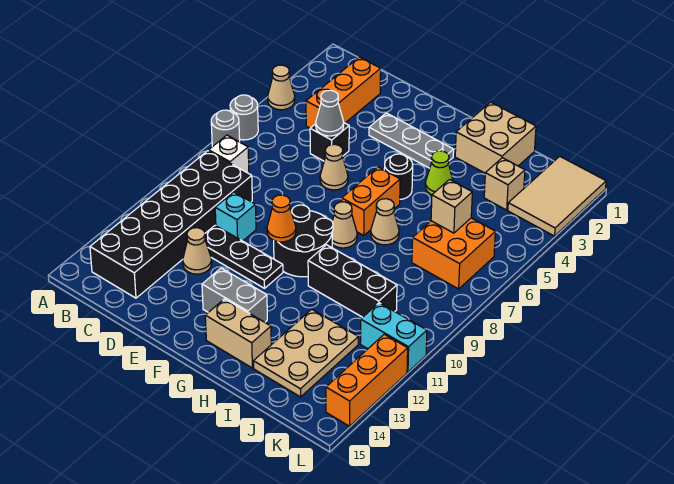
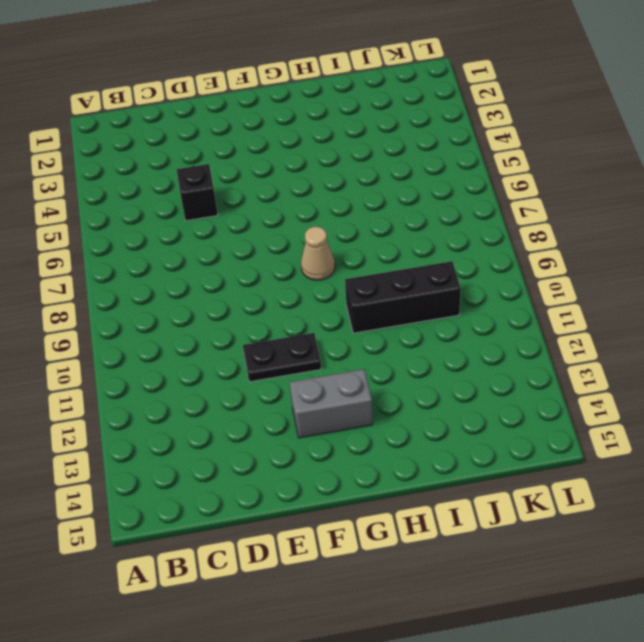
black plate E11:F11 level 1 -> black plate D11:F11 level 1
none -> tan cone A4 level 1
none -> grey round brick A6 level 1
none -> grey round brick A7 level 1
none -> white brick B8 level 1

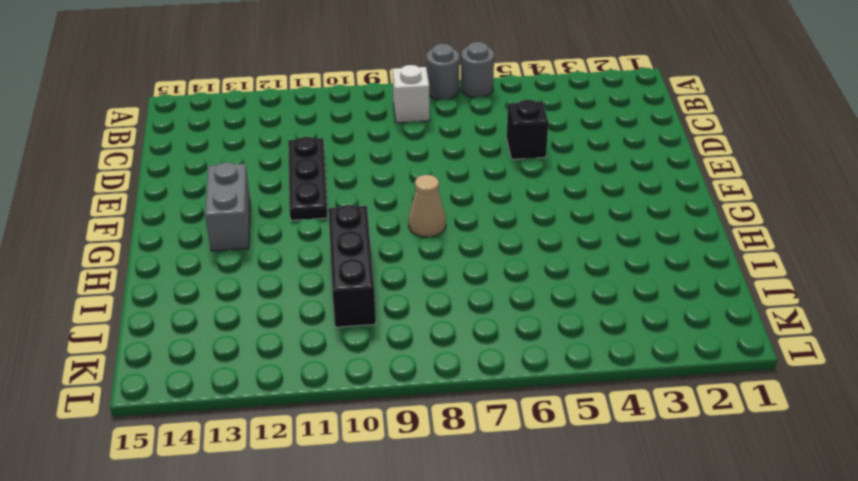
none -> tan cone A4 level 1
none -> black brick B9:C14 level 1
none -> orange brick C2:C4 level 1
none -> cyan brick D10 level 1

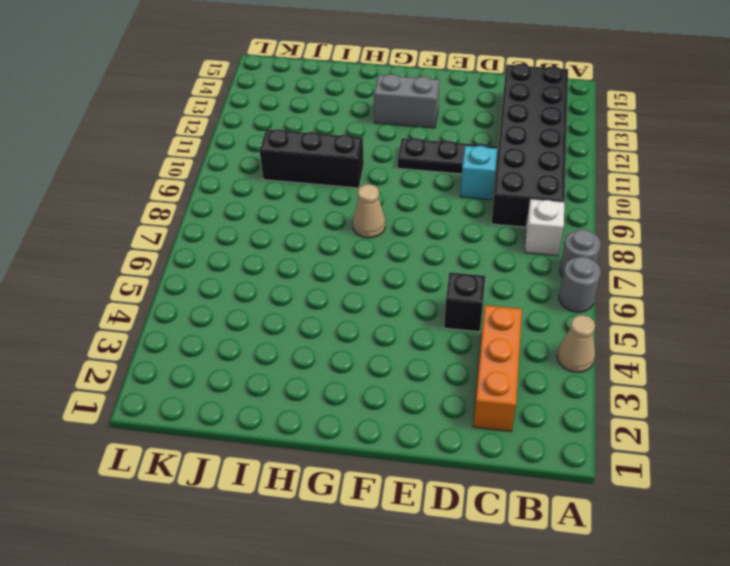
none -> tan cone D12 level 1
none -> grey plate E3:G3 level 1
none -> tan cone E6 level 1
none -> black round brick F9:G10 level 1

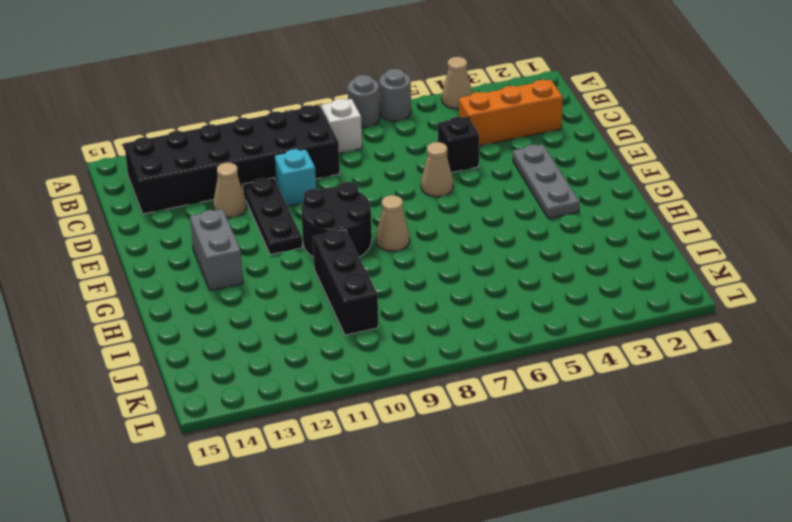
none -> black round brick G5 level 1
none -> orange brick G6:G7 level 1
none -> tan brick G14:H14 level 1
none -> tan brick H1:I2 level 1

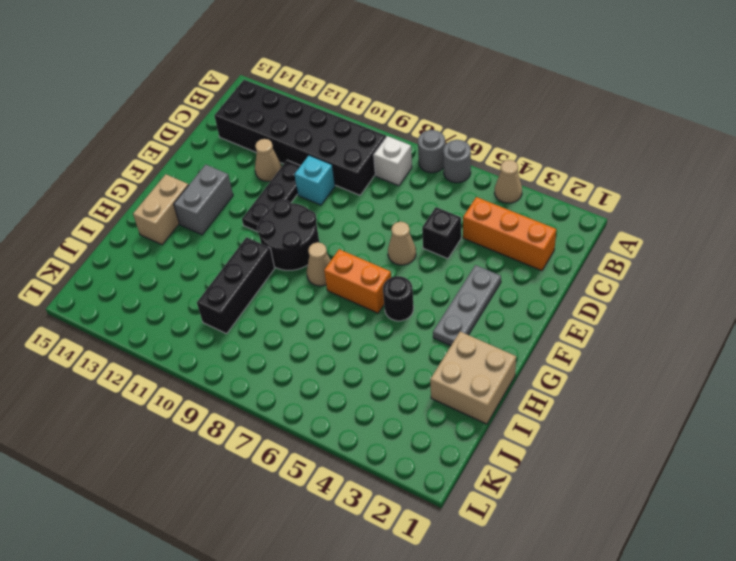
none -> lime cone H4 level 1
none -> tan cone H7 level 1
none -> tan plate I12:J14 level 1
none -> tan brick J3 level 1

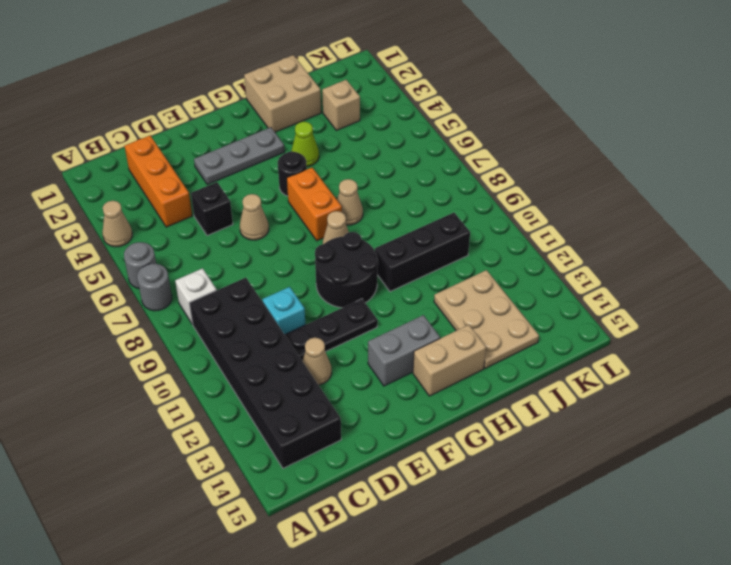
none -> orange brick J6:K7 level 1
none -> tan tile K1:L3 level 1
none -> cyan brick K11:L11 level 1
none -> orange brick L12:L14 level 1

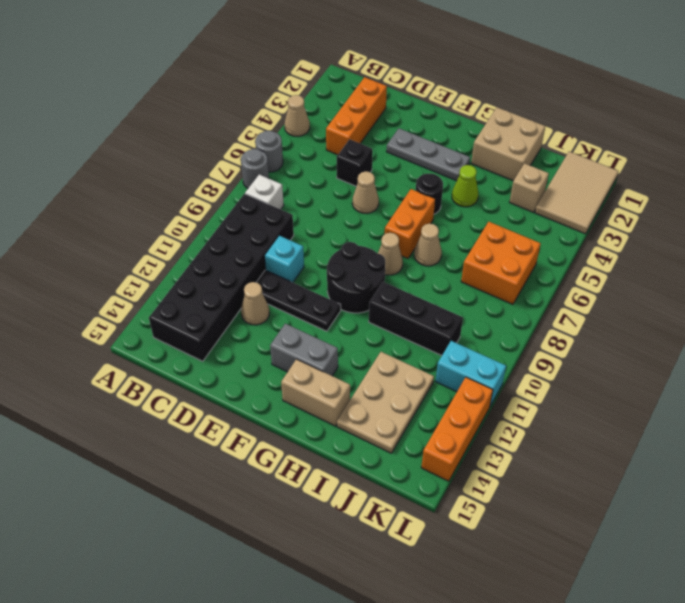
none -> grey cone D5 level 2
none -> orange cone F10 level 2
none -> tan brick J6 level 2

